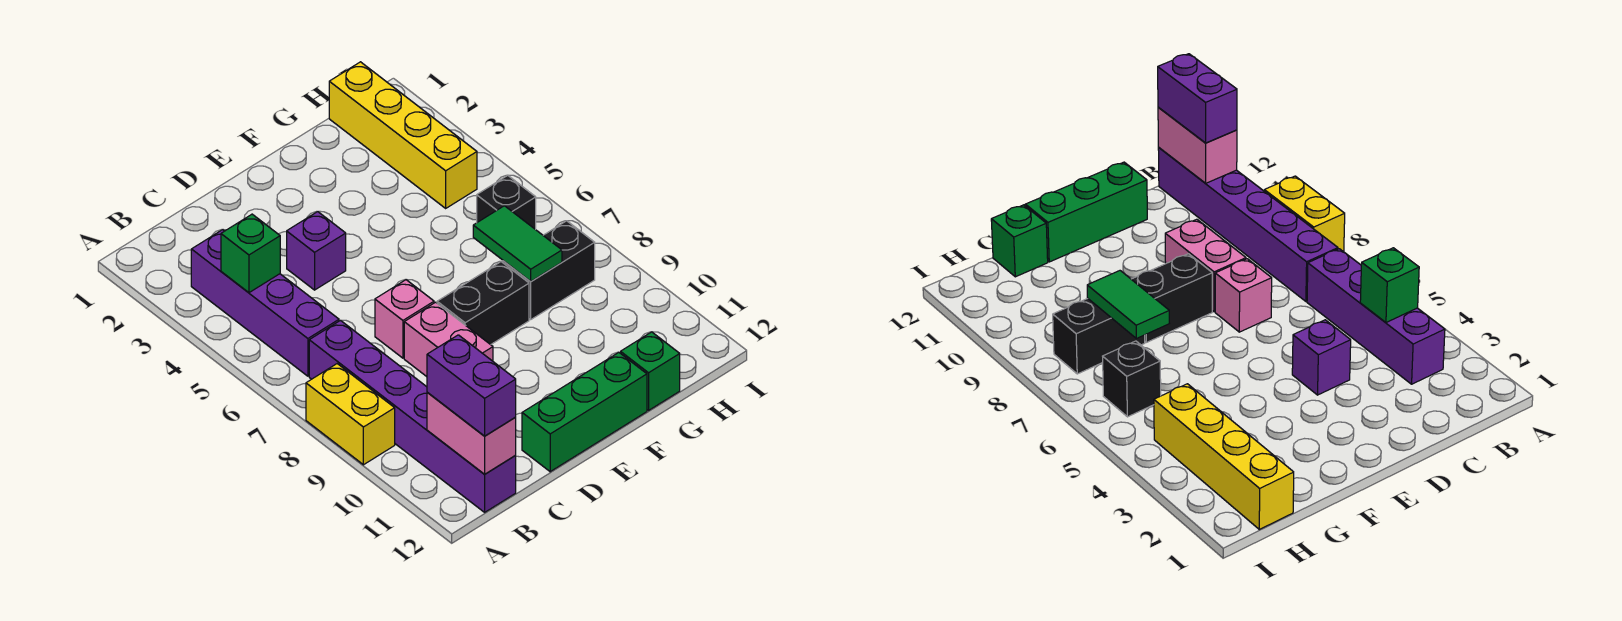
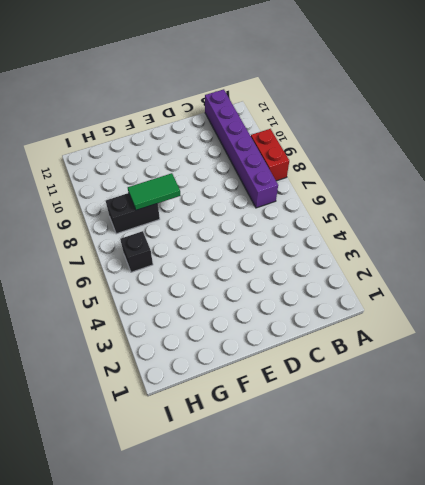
red brick A8:A9 level 1 -> yellow brick A8:A9 level 1
green tile F8:G8 level 2 -> green tile G7:G8 level 2
none -> purple brick B3:B6 level 1
none -> purple brick D4 level 1
none -> pink brick D7 level 1

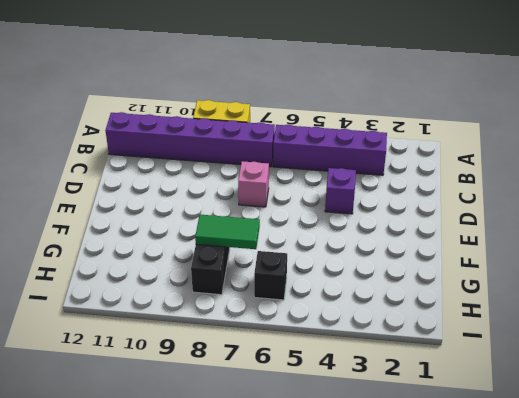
none -> pink brick D8:D9 level 1
none -> green brick D12:F12 level 1
none -> black brick E8:F8 level 1

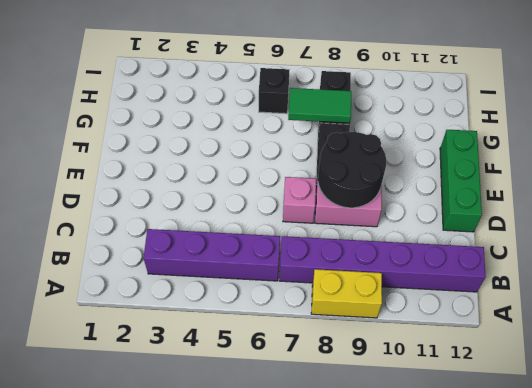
black round brick D8:E9 level 2 -> none
none -> purple brick D4 level 1
none -> green brick G12 level 1
none -> yellow brick H1:H4 level 1

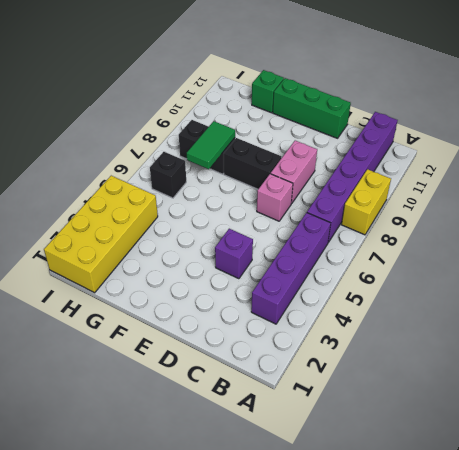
yellow brick H1:I4 level 1 -> yellow brick H1:H4 level 1
none -> green brick B4 level 2
none -> pink brick B11:B12 level 2
none -> purple brick B11:B12 level 3

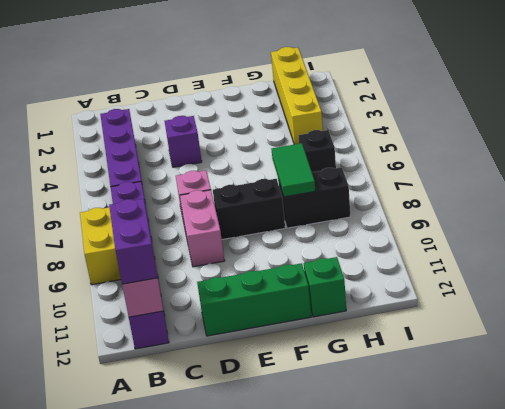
none -> green brick B4 level 2

